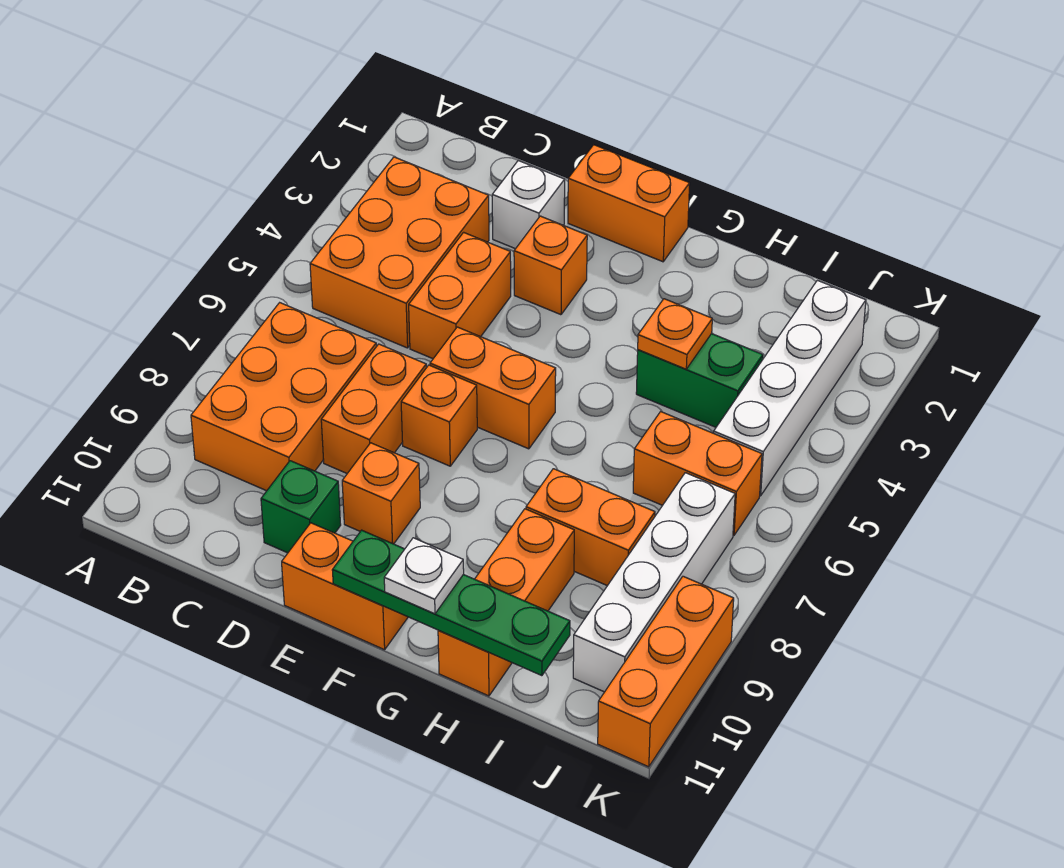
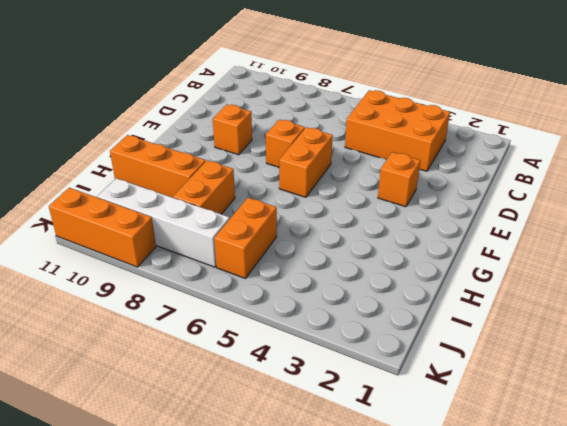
none -> orange brick B7:C9 level 1
none -> white brick D2 level 1
none -> orange brick D4:D5 level 1

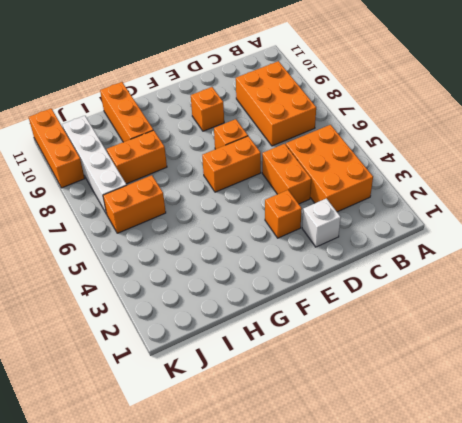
none -> orange brick D7:D8 level 1
none -> green brick D10 level 1
none -> orange brick E1:F1 level 1

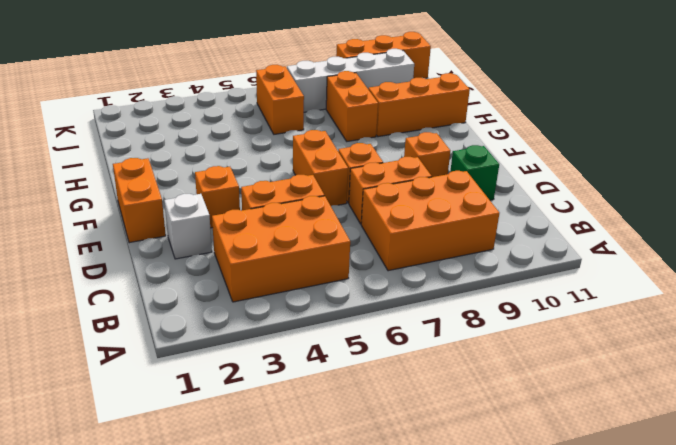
none -> orange brick E11:F11 level 1
none -> green brick H4:I4 level 1
none -> white brick J2:J5 level 1

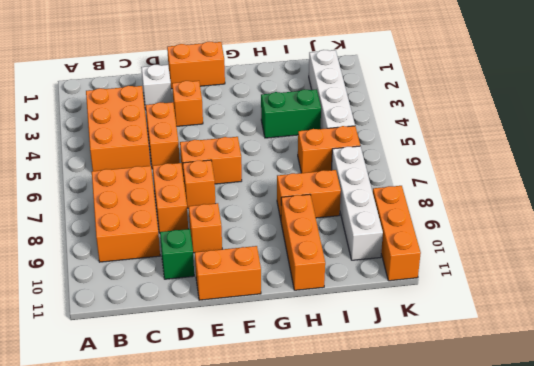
none -> green plate F11:I11 level 2
none -> orange plate H4 level 2
none -> white plate G11 level 3

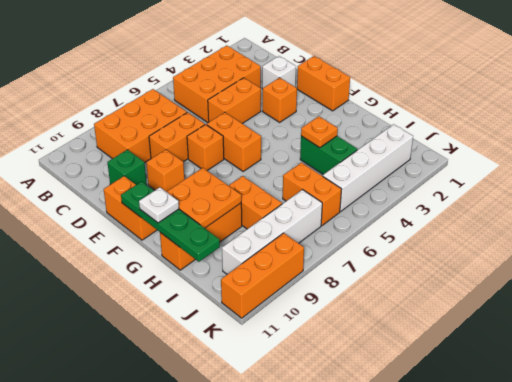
orange plate G9:H10 level 2 -> none

